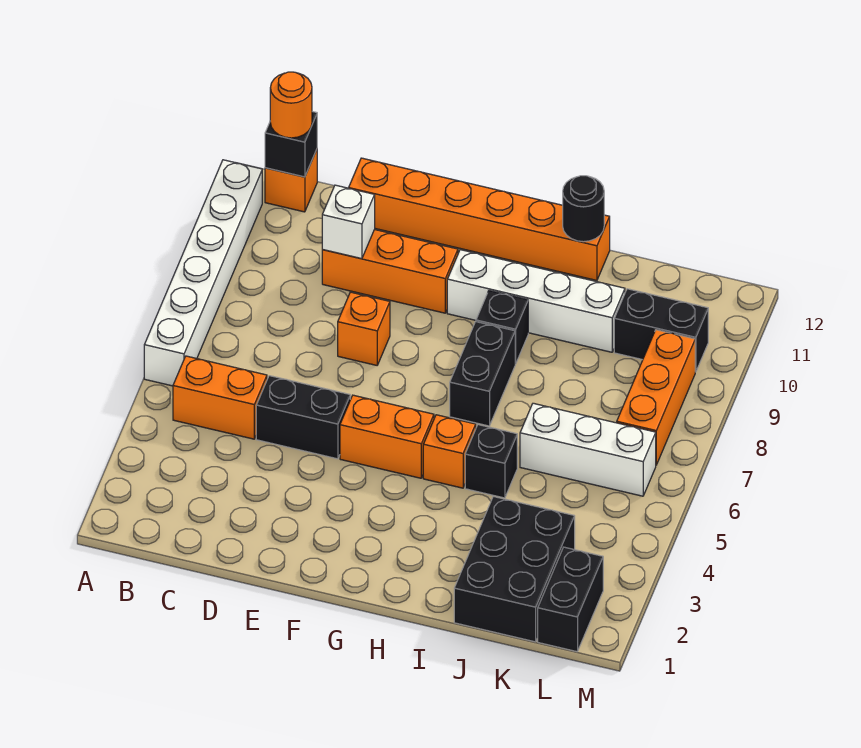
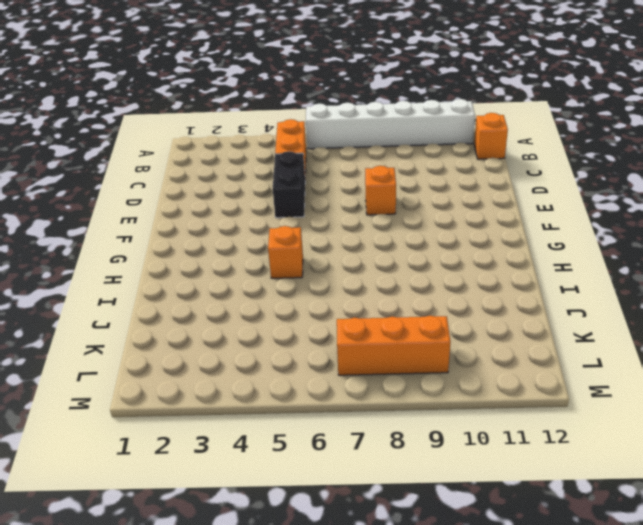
none -> orange brick D10:F10 level 1
none -> orange brick D12:I12 level 1
none -> orange brick F5:G5 level 1

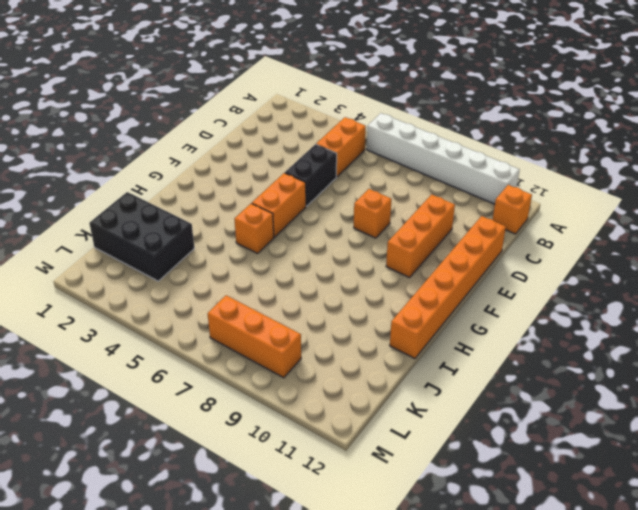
none -> white brick G10:J10 level 1
none -> black brick H7:H8 level 1
none -> black brick H9 level 1

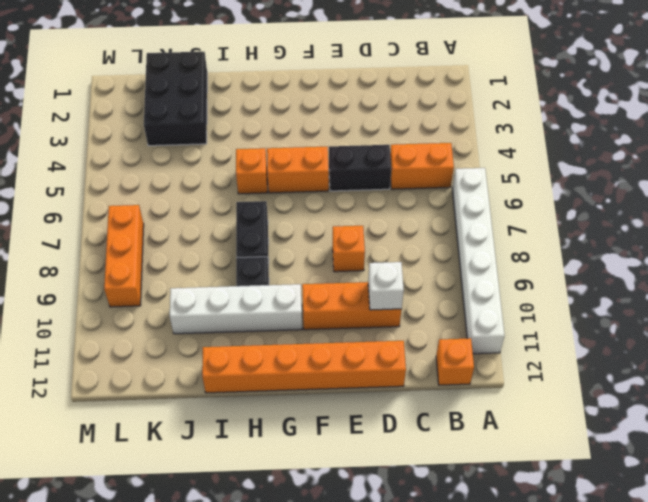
none -> black brick I5 level 1
none -> white brick J6:L6 level 1
none -> black brick K10:L10 level 1

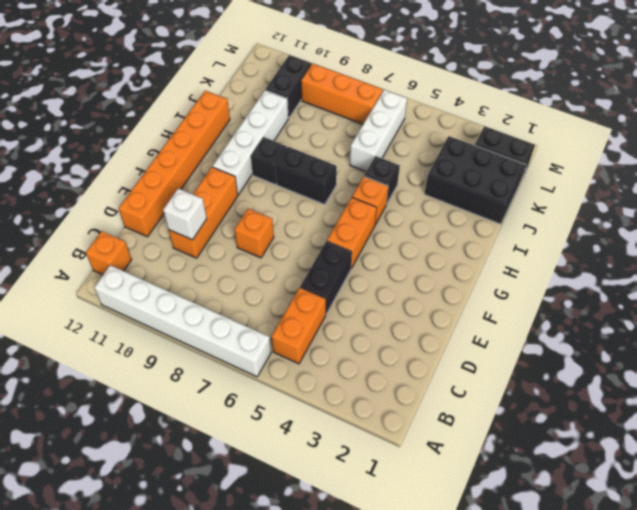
none -> black brick B12 level 2
none -> black round brick I12 level 2
none -> orange round brick B12 level 3

